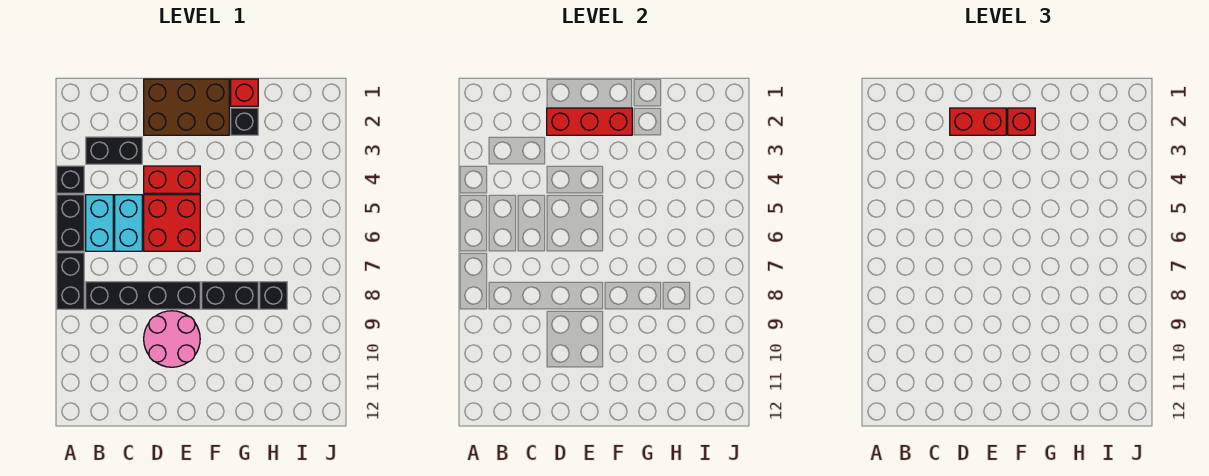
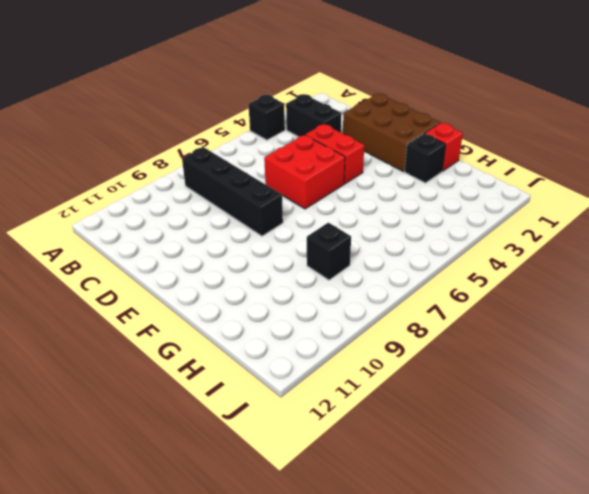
none -> black brick A5:A6 level 1
none -> black brick A7:A8 level 1
none -> cyan brick B5:B6 level 1

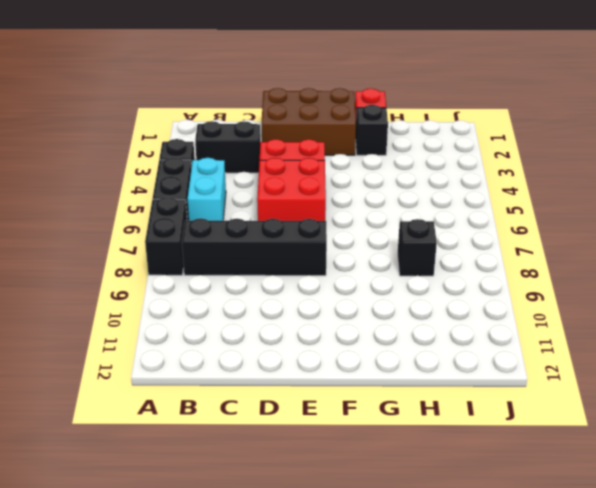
none -> cyan brick C5:C6 level 1
none -> pink round brick D9:E10 level 1
none -> black brick F8:G8 level 1

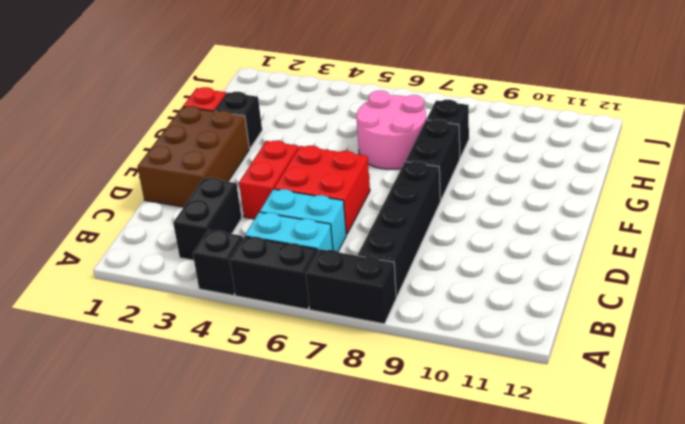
pink round brick G6:H7 level 1 -> pink round brick D9:E10 level 1
none -> red brick D2:F2 level 2
none -> red brick D2:E2 level 3
none -> red brick F2 level 3

